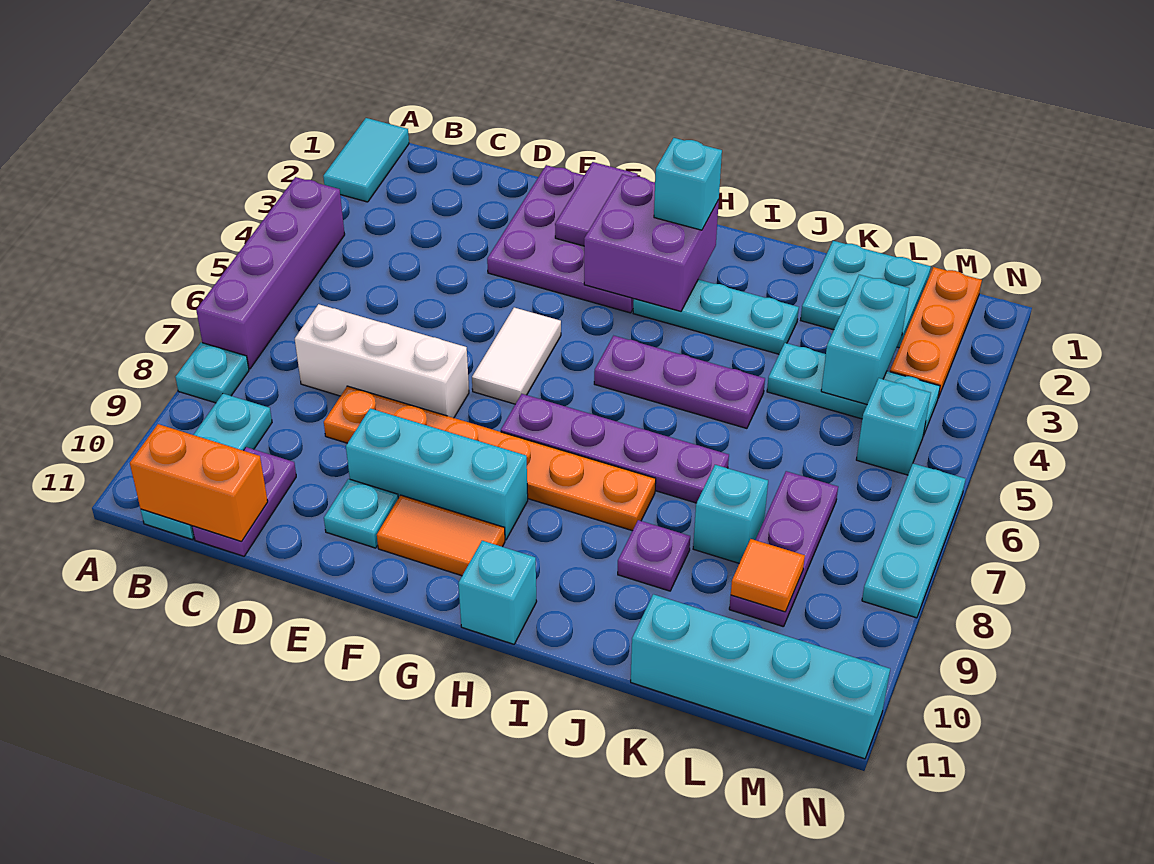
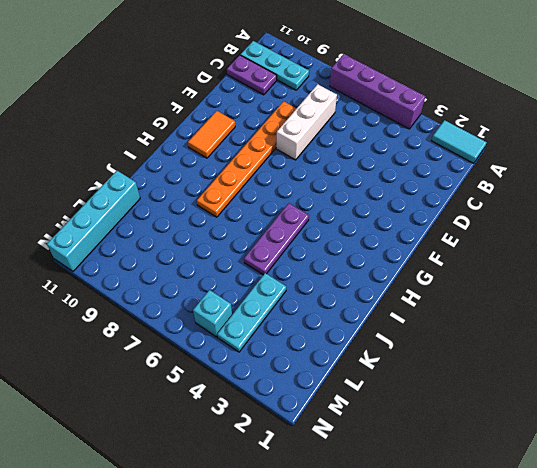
none -> cyan plate A8 level 1
none -> purple plate E1:G3 level 1
none -> cyan brick E9:G9 level 1
none -> cyan plate E10 level 1

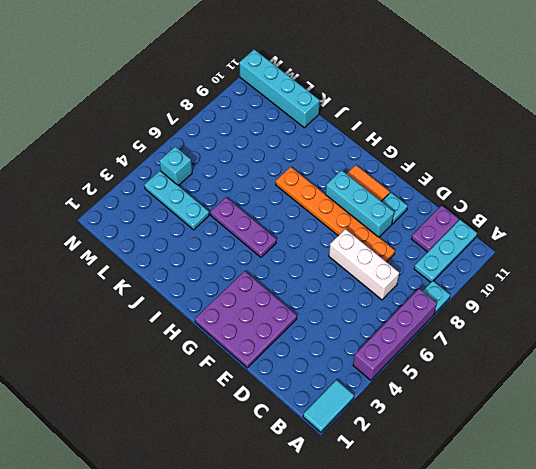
none -> white tile F5:F6 level 1
none -> purple plate G7:J7 level 1
none -> cyan plate H3:J3 level 1
none -> cyan brick H11 level 1

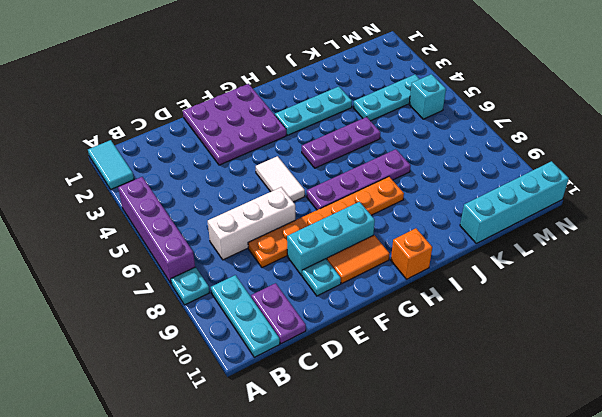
orange brick H11 level 1 -> cyan brick H11 level 1
none -> purple plate J9 level 1
none -> cyan plate K1:L2 level 1
none -> cyan brick K8 level 1
none -> purple plate L7:L9 level 1

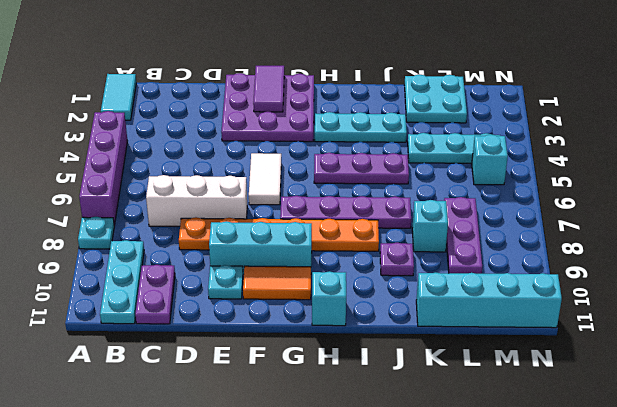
none -> orange plate M1:M3 level 1
none -> cyan plate N6:N8 level 1
none -> orange brick B11:C11 level 2
none -> purple brick G2:H3 level 2

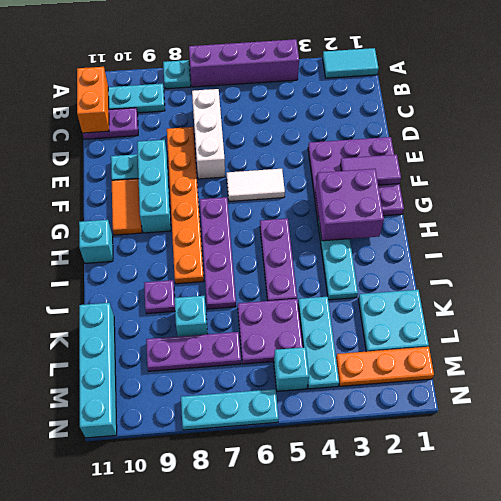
purple plate K5:L6 level 1 -> none
none -> cyan brick L3:L4 level 2
none -> orange tile L9 level 2
none -> cyan brick H2 level 3

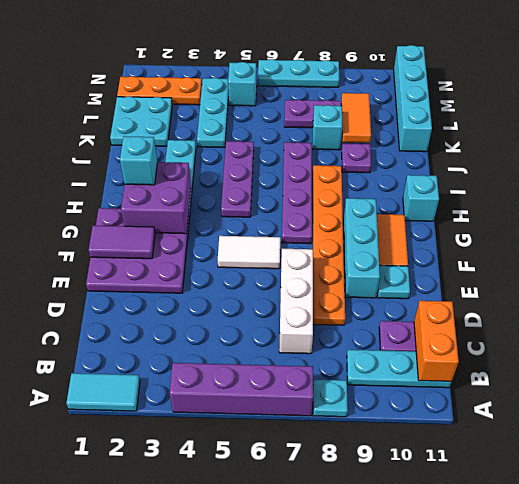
orange tile K9:L9 level 2 -> orange tile L9 level 2
none -> cyan brick L3:L4 level 2

